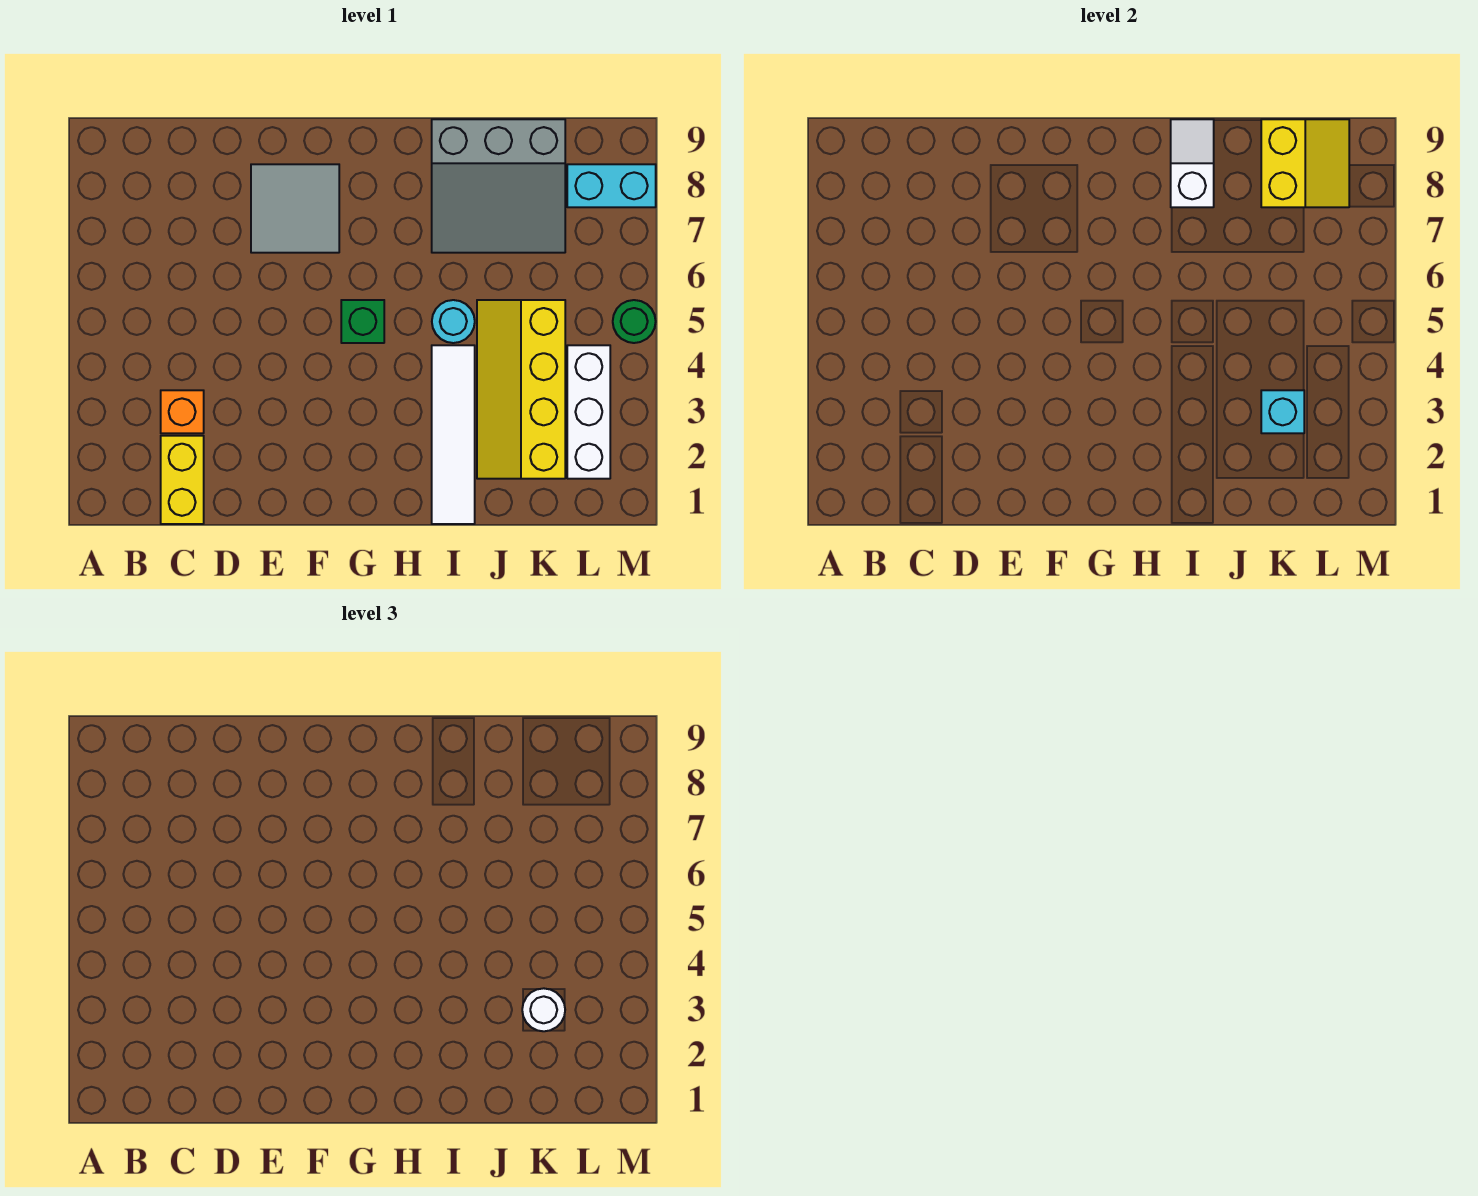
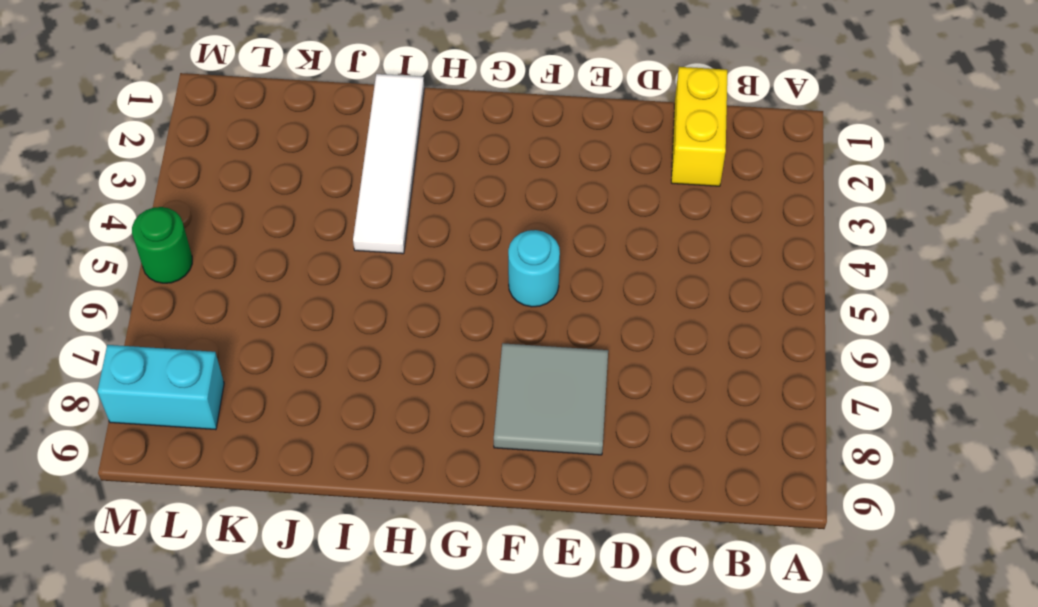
cyan round brick F5 level 1 -> cyan round brick I5 level 1
none -> orange brick C3 level 1
none -> green brick G5 level 1
none -> grey slope I7:K9 level 1 top 9

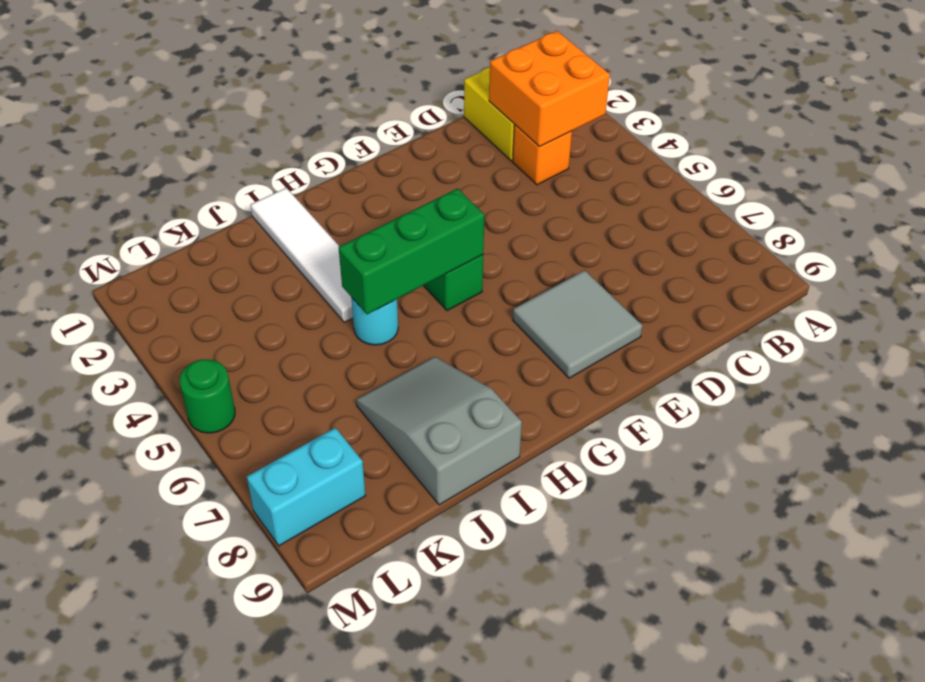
orange brick B2:C3 level 2 -> none
green brick G5:I5 level 2 -> none
grey slope I7:J9 level 1 top 9 -> grey slope I7:K9 level 1 top 9
none -> yellow slope J2:K5 level 1 top K
none -> white brick L2:L4 level 1
none -> white slope I8:I9 level 2 top 8

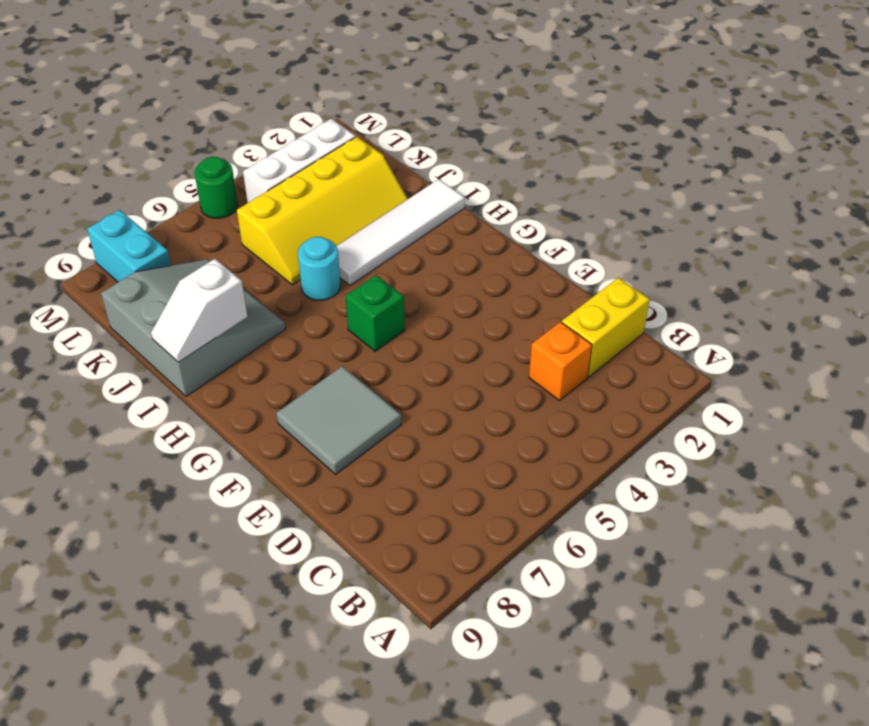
none -> cyan brick K3 level 2
none -> yellow slope K8:L9 level 2 top K
none -> white round brick K3 level 3

